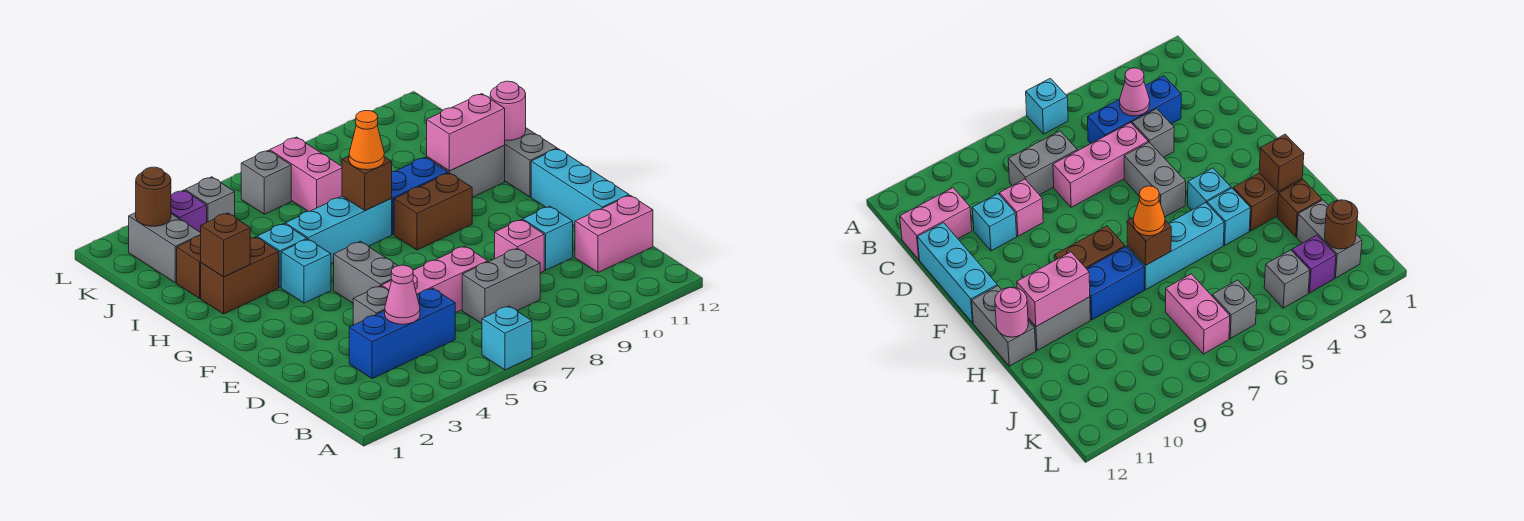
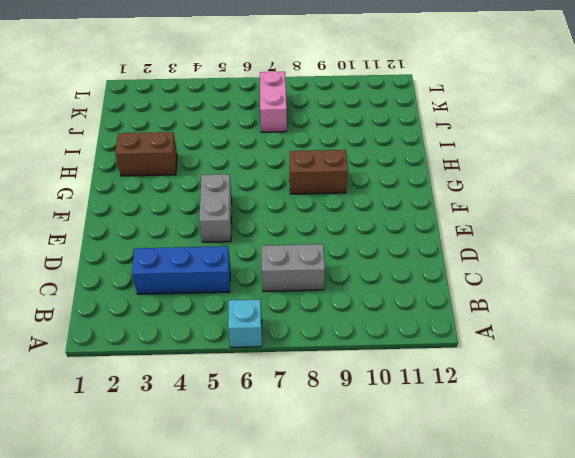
none -> pink brick C11:C12 level 1
none -> grey brick D4 level 1
none -> pink brick D5:D7 level 1
none -> pink brick D9 level 1

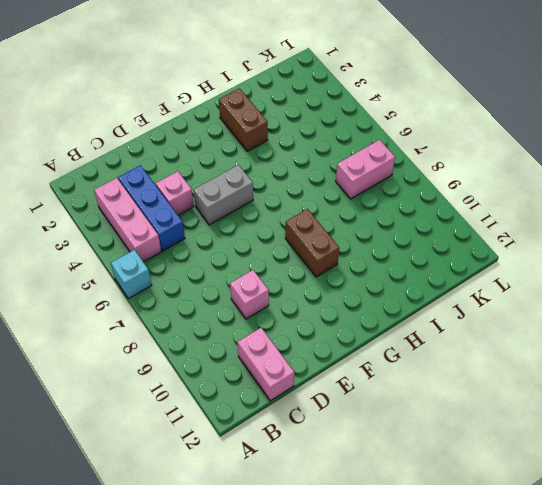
pink brick B3:B5 level 1 -> pink brick D5:D7 level 1
pink brick D4 level 1 -> grey brick D4 level 1
none -> grey brick C7:C8 level 1
none -> cyan brick D10 level 1
none -> cyan brick D12:F12 level 1
none -> cyan brick G4 level 1

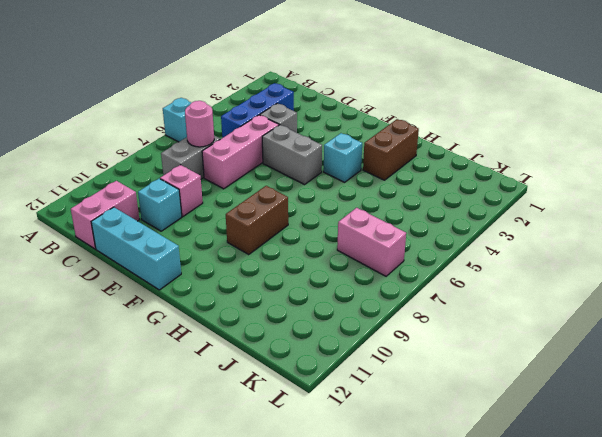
pink round brick C7 level 2 -> pink round brick H12 level 2
none -> grey brick G12:H12 level 1
none -> cyan brick H4 level 1
none -> cyan brick H5:H7 level 1
none -> blue brick H8:H9 level 1

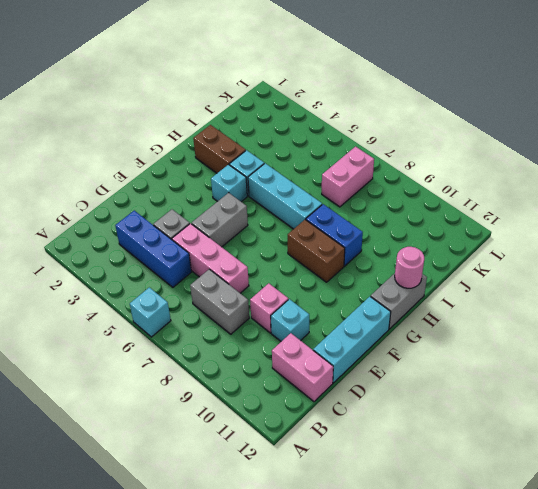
none -> grey brick H10:H11 level 1
none -> brown brick I2 level 1
none -> grey brick J2:K2 level 1
none -> purple brick K3 level 1

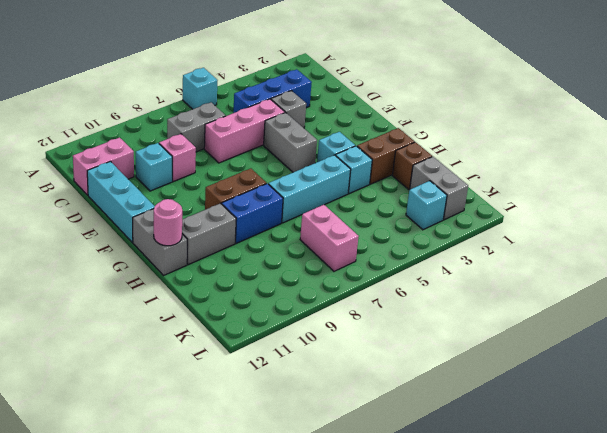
cyan brick K3 level 1 -> purple brick K3 level 1
none -> grey brick K4 level 1
none -> grey brick K6 level 1
none -> pink cone C4 level 2
none -> brown brick H2 level 2

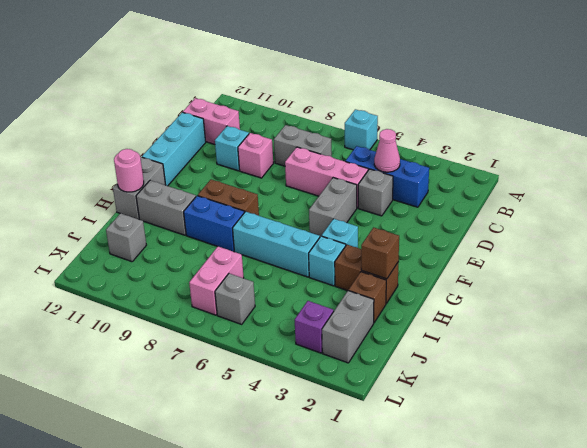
grey brick J11 level 1 -> grey brick K4 level 1
none -> brown brick H7 level 2
none -> pink brick H10:H11 level 2
none -> brown round brick K2 level 2
none -> orange cone H7 level 3

